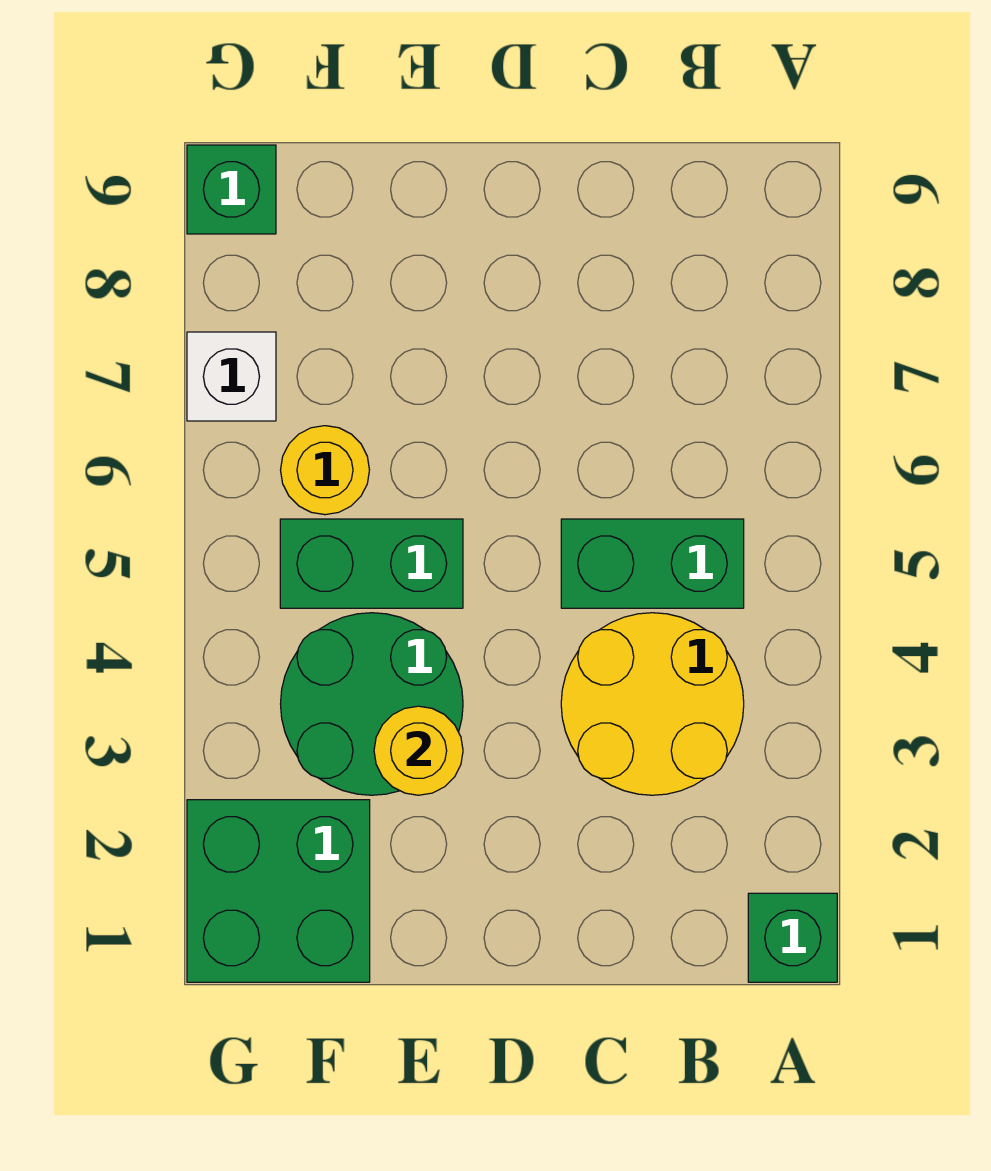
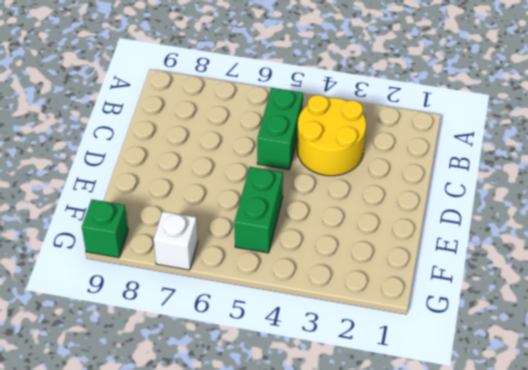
none -> green brick A1 level 1
none -> green round brick E3:F4 level 1

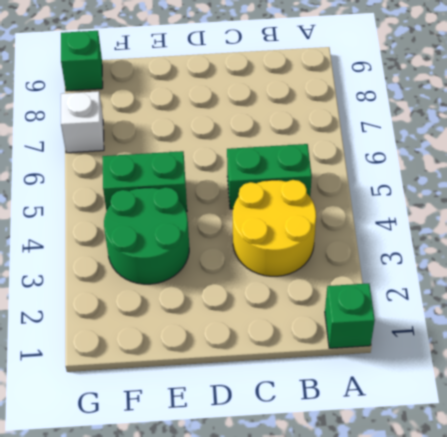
none -> green brick F1:G2 level 1
none -> yellow round brick F6 level 1

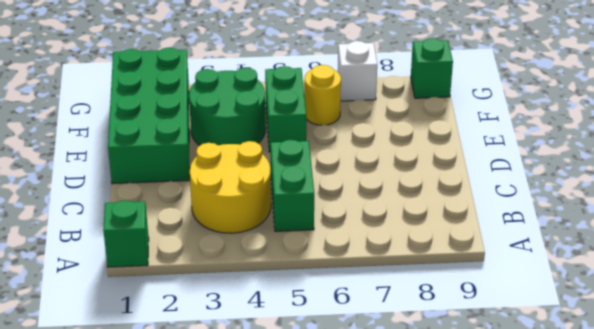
green brick D1:G2 level 1 -> green brick F1:G2 level 1
none -> yellow round brick E3 level 2

